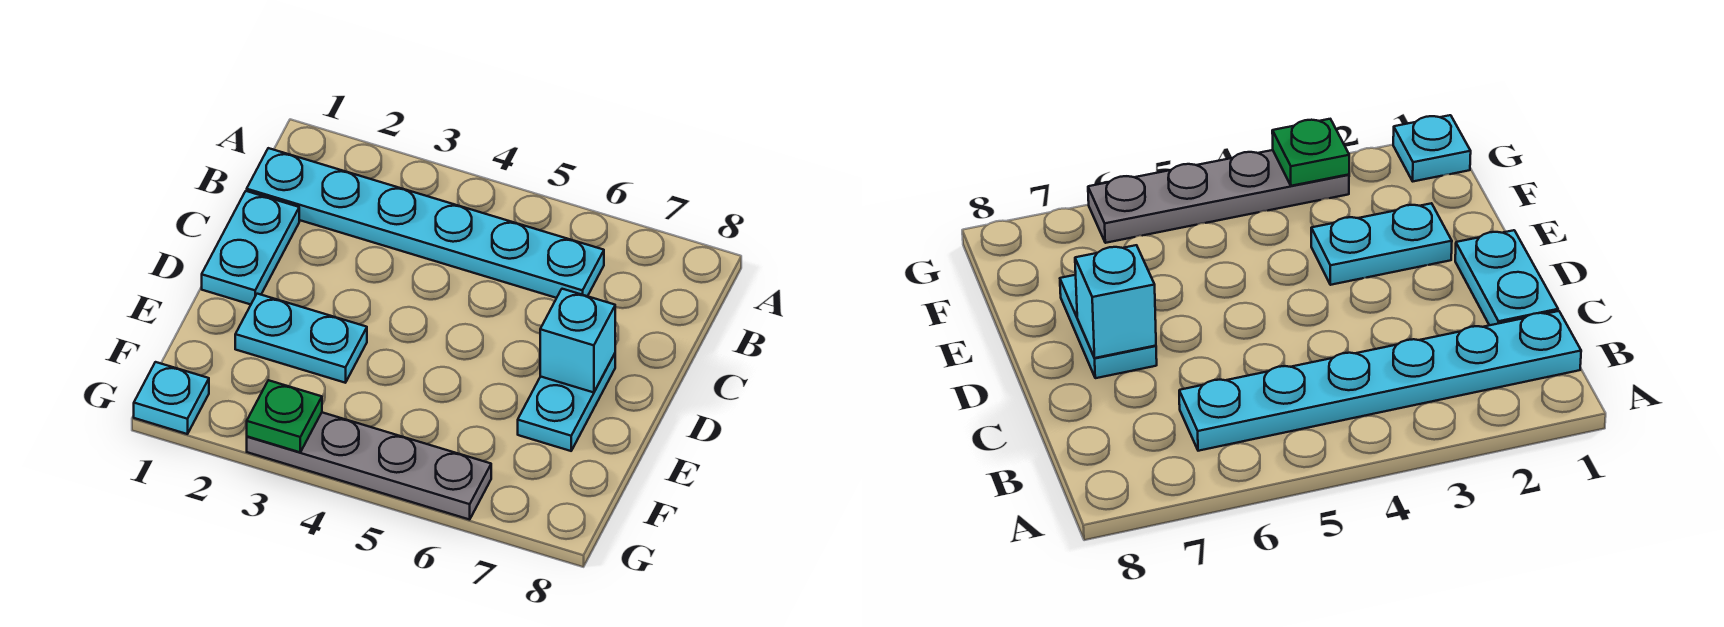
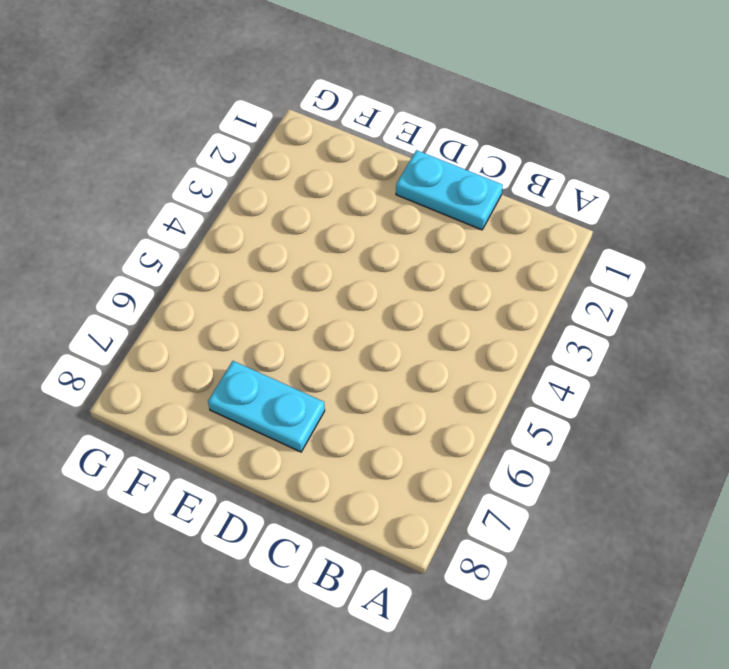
none -> cyan plate B1:B6 level 1
none -> cyan plate E2:E3 level 1

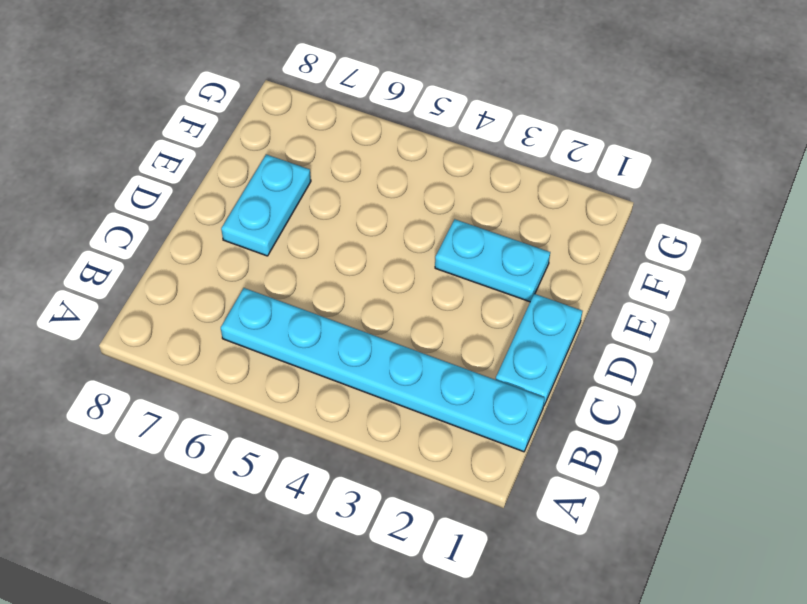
none -> cyan plate G1 level 1
none -> grey plate G3:G6 level 1

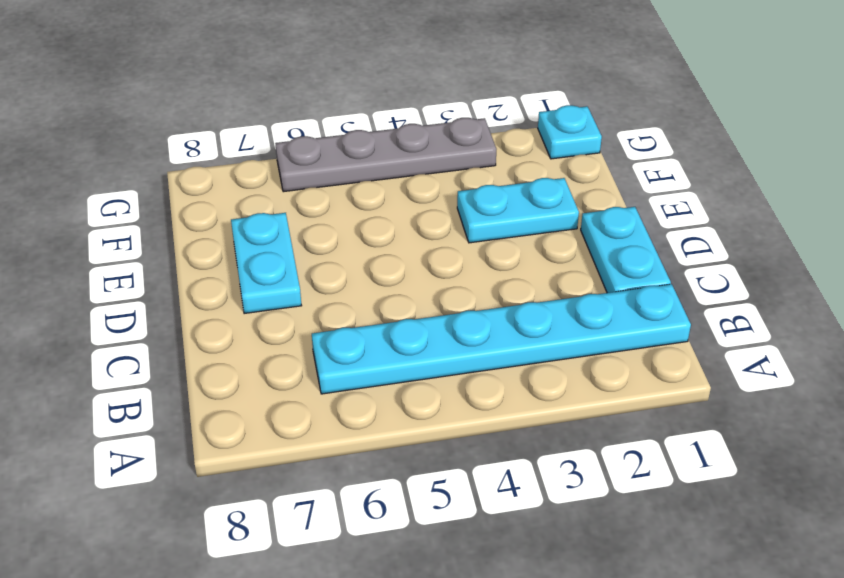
none -> cyan brick D7 level 2
none -> green plate G3 level 2

